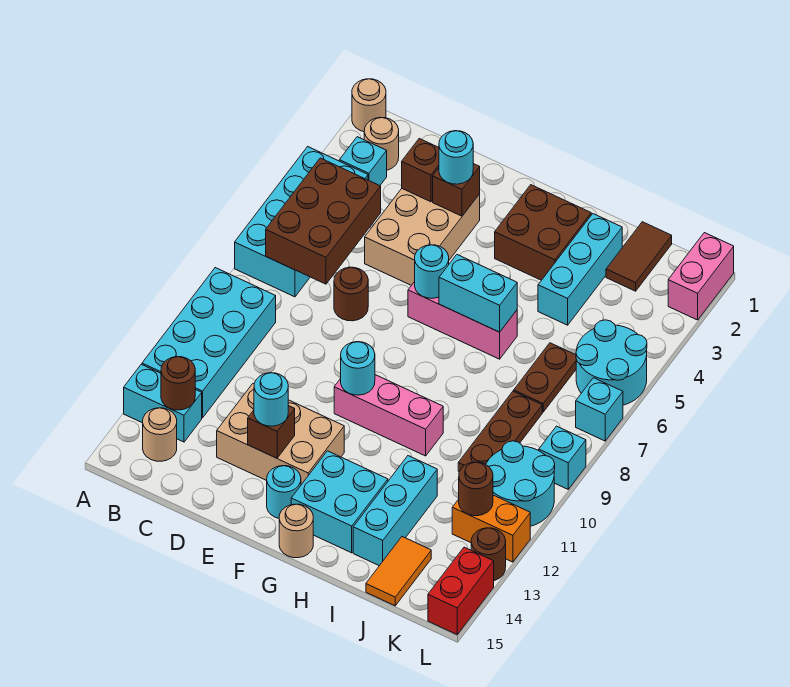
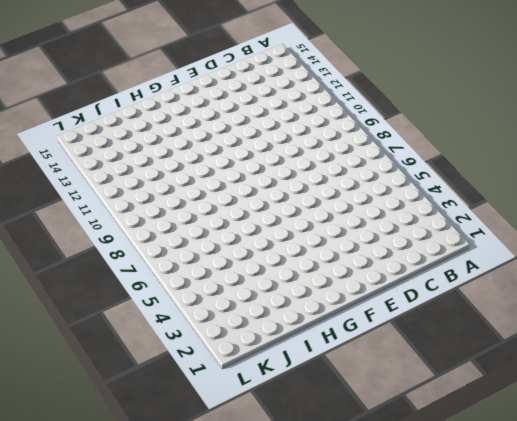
none -> tan round brick A1 level 1
none -> cyan brick A4:B7 level 1
none -> cyan brick A9:B12 level 1
none -> cyan brick A13:B13 level 1

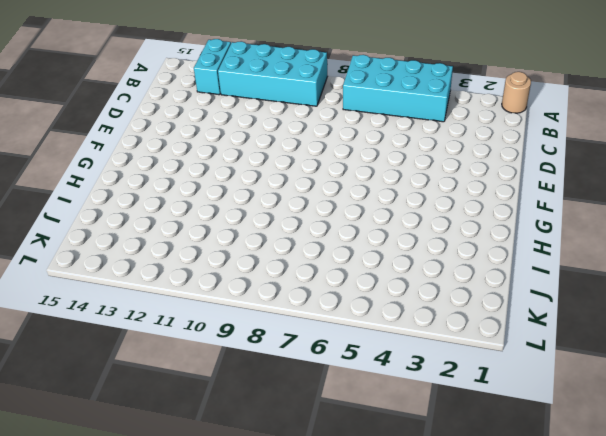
none -> tan round brick B2 level 1
none -> cyan brick B3 level 1
none -> tan round brick B14 level 1
none -> tan brick D3:E5 level 1

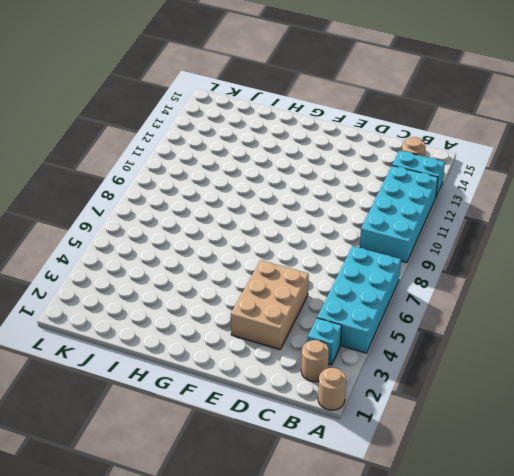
none -> brown round brick D7 level 1
none -> tan brick D12:F13 level 1
none -> pink brick F6:H6 level 1
none -> pink brick F10:H10 level 1

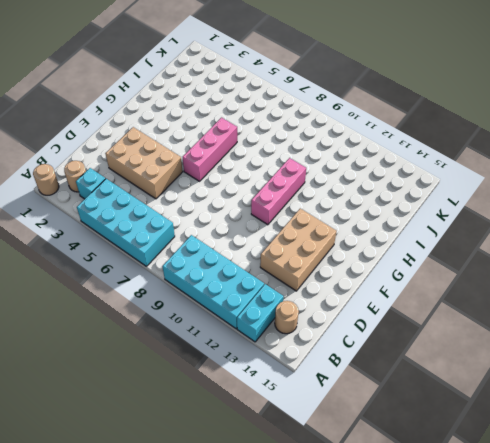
none -> brown round brick D7 level 1
none -> cyan round brick F14 level 1
none -> brown brick G2:H3 level 1
none -> cyan brick G13:H14 level 1

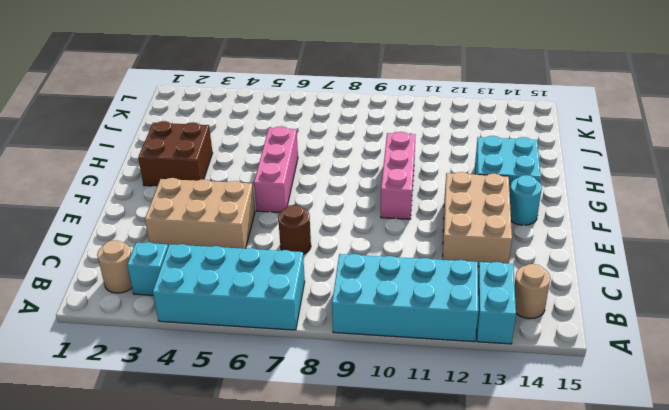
none -> tan round brick A1 level 1
none -> tan round brick G15 level 1
none -> cyan brick I2:I4 level 1
none -> cyan brick I12:I14 level 1

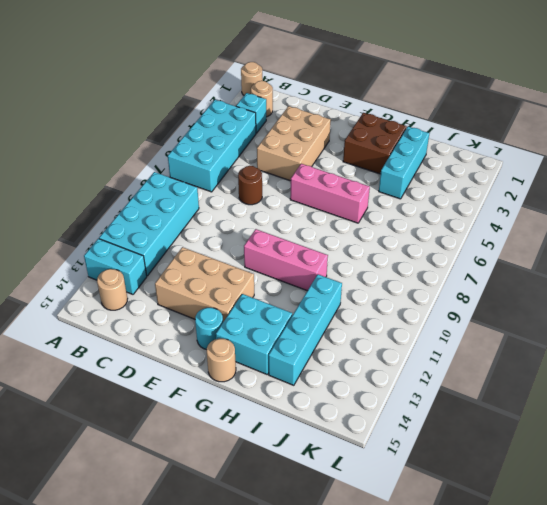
cyan brick I11:I14 level 1 -> cyan brick I12:I14 level 1
none -> brown tile J1:J2 level 1
none -> brown plate J6:J7 level 1
none -> brown plate J8:J10 level 1
none -> orange tile J14:J15 level 1

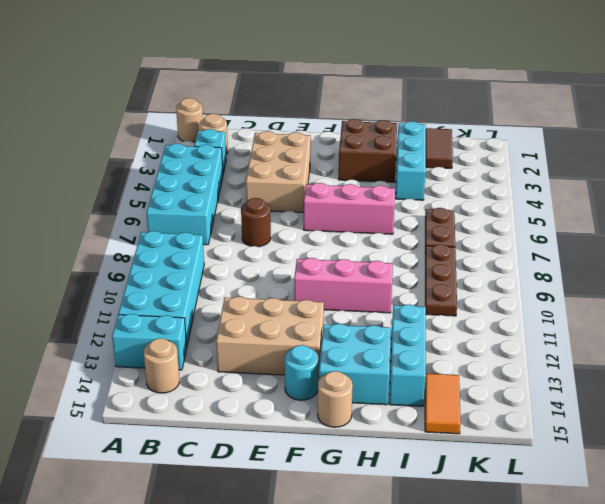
none -> cyan round brick K5:L6 level 1
none -> cyan round brick K10:L11 level 1
none -> orange brick K12:L12 level 1
none -> pink brick L1:L2 level 1

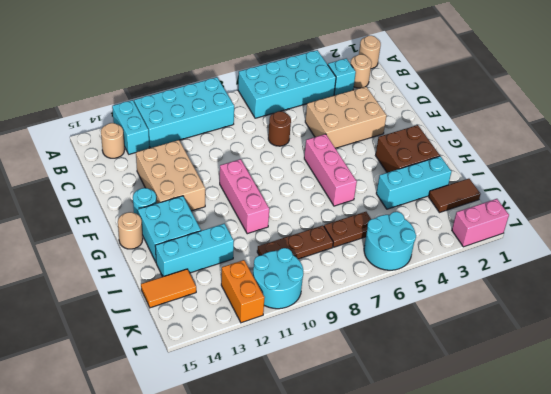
none -> cyan brick L7 level 1
none -> cyan brick L9 level 1
none -> brown round brick L13 level 1
none -> red brick L14:L15 level 1

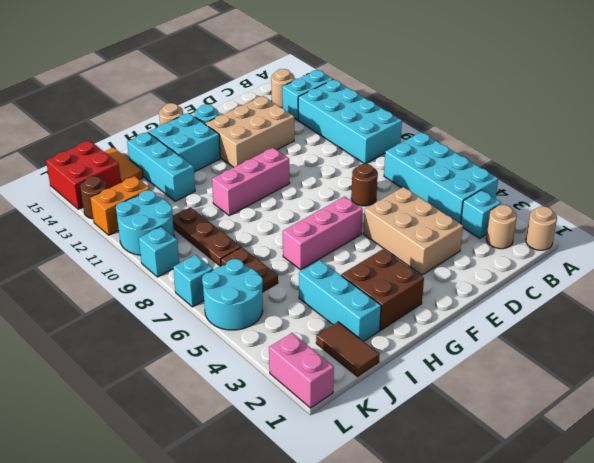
red brick K14:L15 level 1 -> red brick L14:L15 level 1
none -> brown brick B5:C7 level 2
none -> brown round brick B13 level 2
none -> brown brick D3 level 2
none -> brown brick E3 level 2

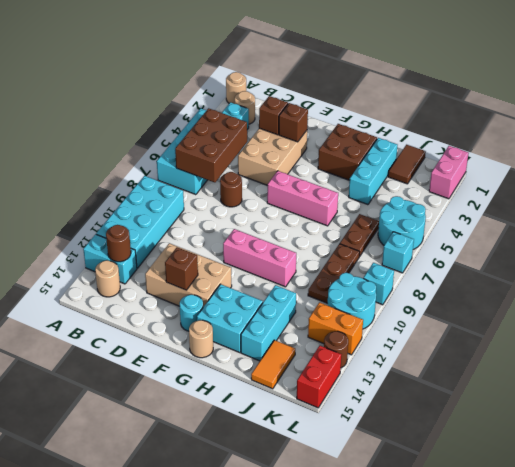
none -> cyan round brick F6 level 2
none -> cyan round brick F10 level 2
none -> cyan brick G6:H6 level 2
none -> brown round brick K12 level 2

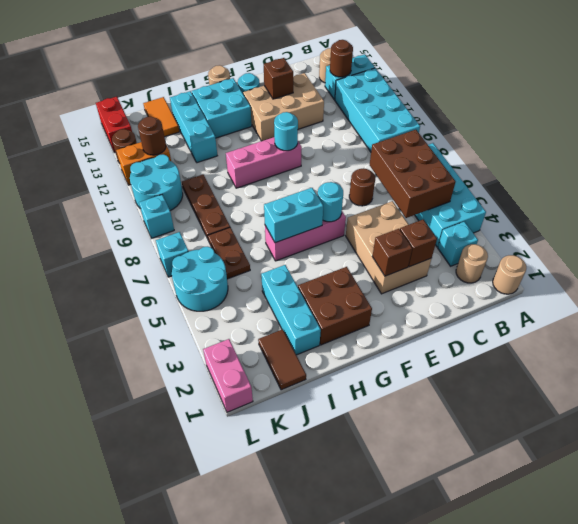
none -> cyan round brick E3 level 3
none -> cyan round brick E13 level 3

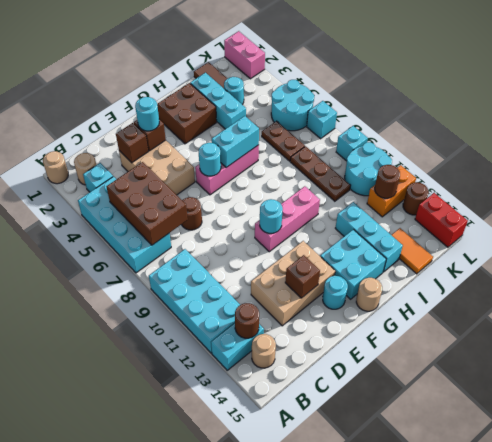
cyan round brick J3 level 1 -> cyan round brick E13 level 3

